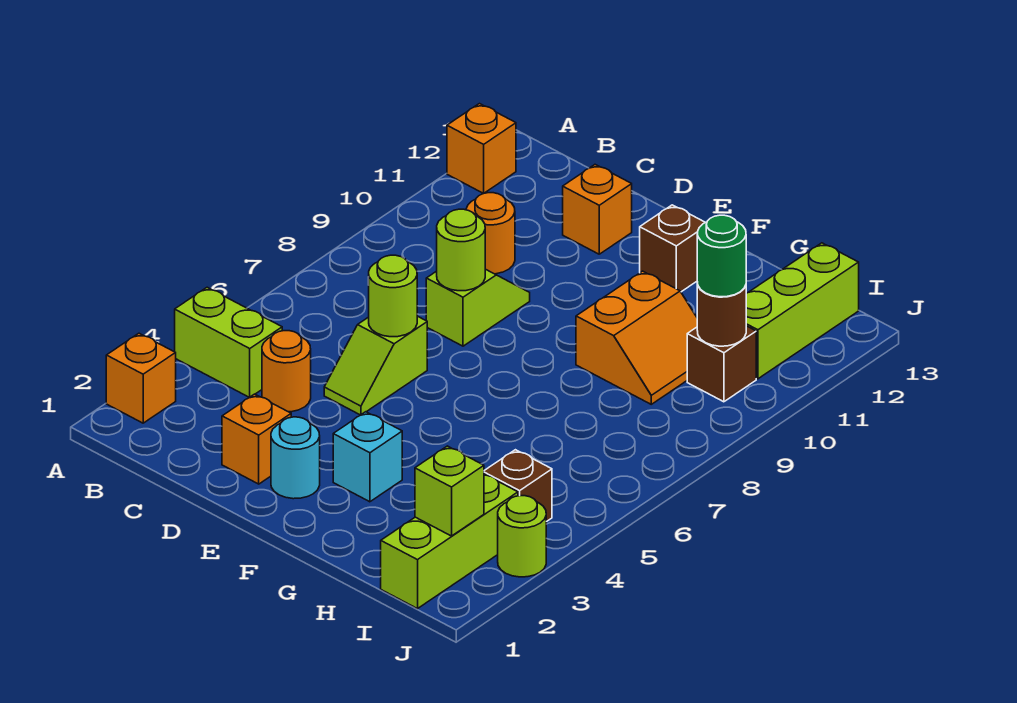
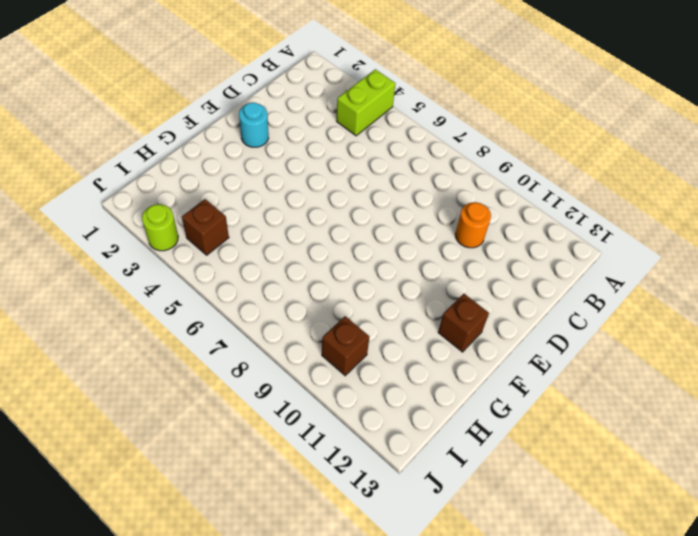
none -> orange brick A2 level 1
none -> orange brick A12 level 1
none -> orange round brick C4 level 1

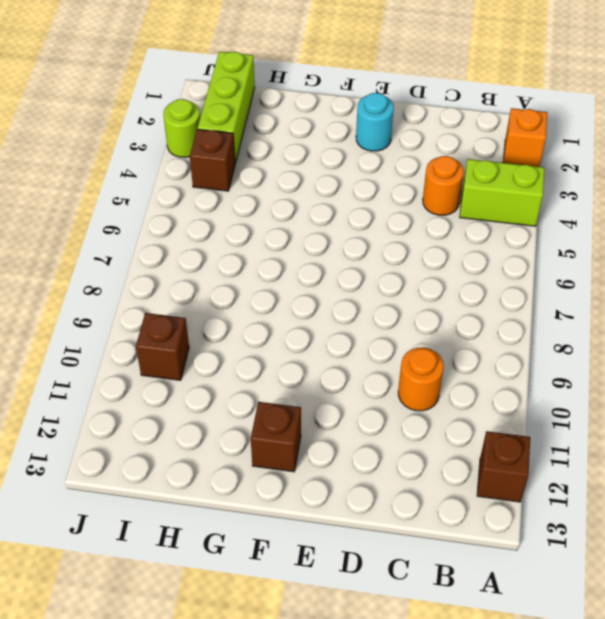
brown brick A12 level 1 -> orange brick A12 level 1
none -> orange brick D2 level 1
none -> lime slope D5:D6 level 1 top 6
none -> lime slope D8:D9 level 1 top 8

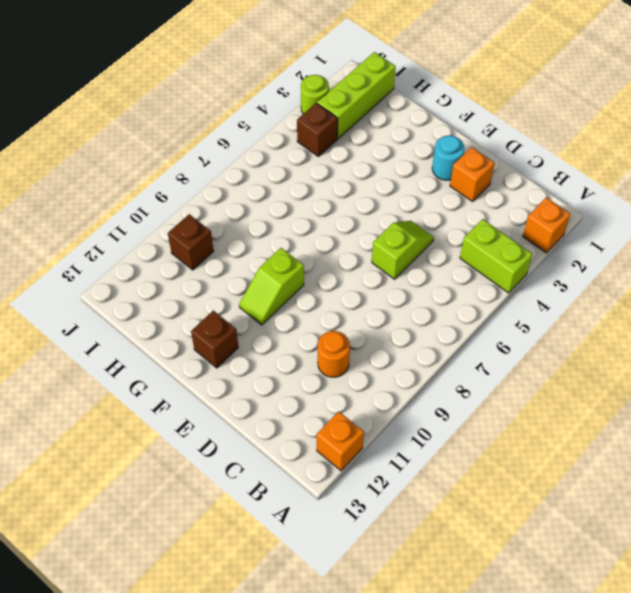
lime slope F9:F10 level 1 top 9 -> lime slope D8:D9 level 1 top 8
none -> orange round brick C4 level 1
none -> orange brick D12 level 1
none -> cyan brick F3 level 1

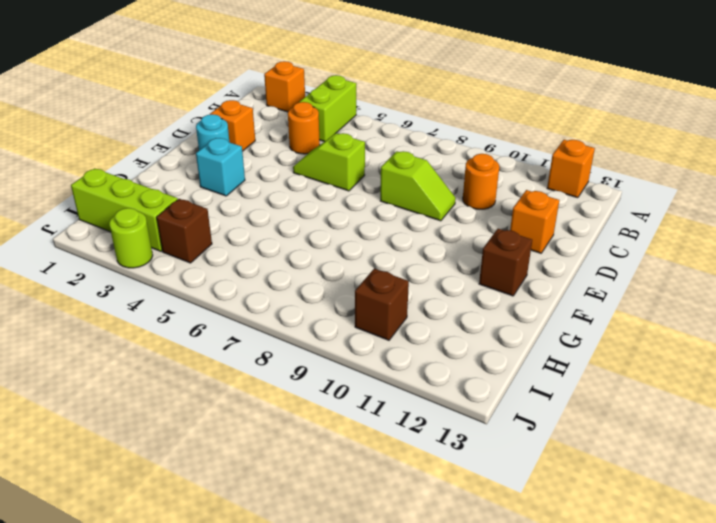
none -> orange slope G9:H10 level 1 top G
none -> lime brick I11:I13 level 1
none -> lime round brick D6 level 2

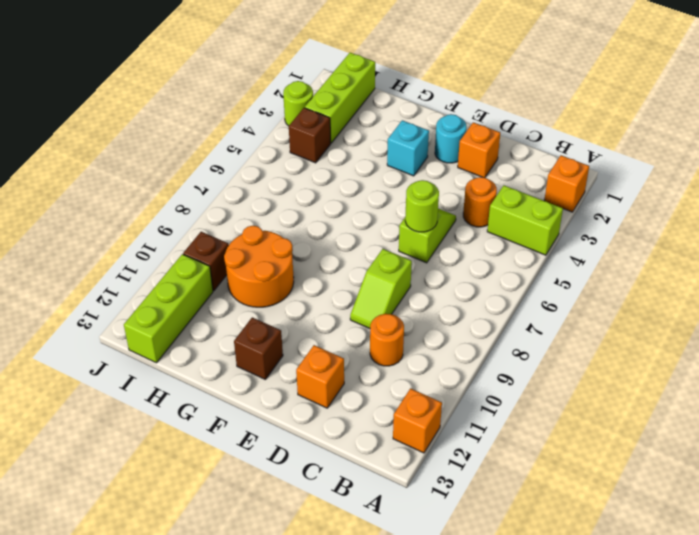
orange round brick G9:H10 level 1 -> orange slope G9:H10 level 1 top G
none -> lime round brick D8 level 2
none -> lime brick I2 level 2
none -> brown round brick I10 level 2

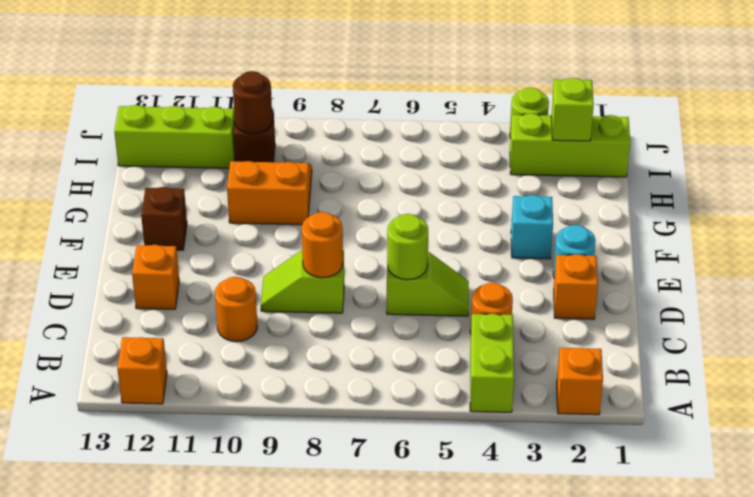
orange round brick D8 level 2 -> lime round brick D8 level 2
none -> brown brick I4 level 1
none -> green round brick I10 level 3

